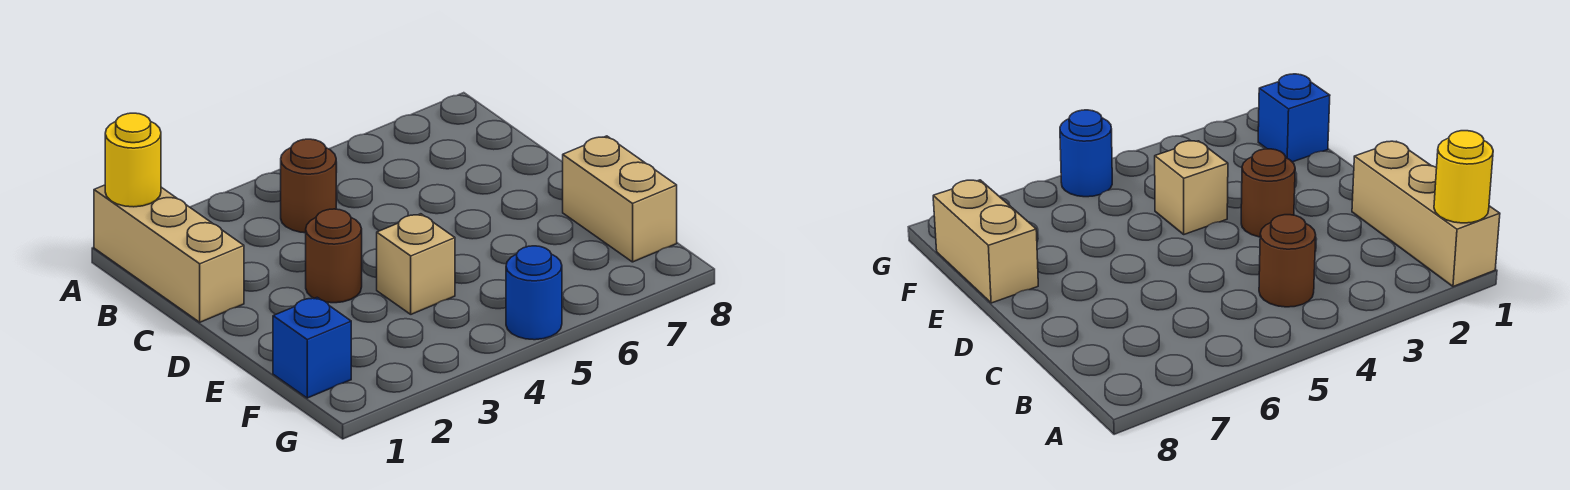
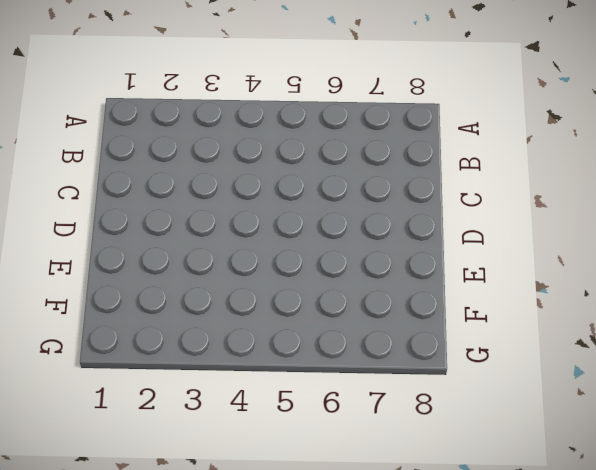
none -> tan brick A1:C1 level 1
none -> brown round brick B4 level 1

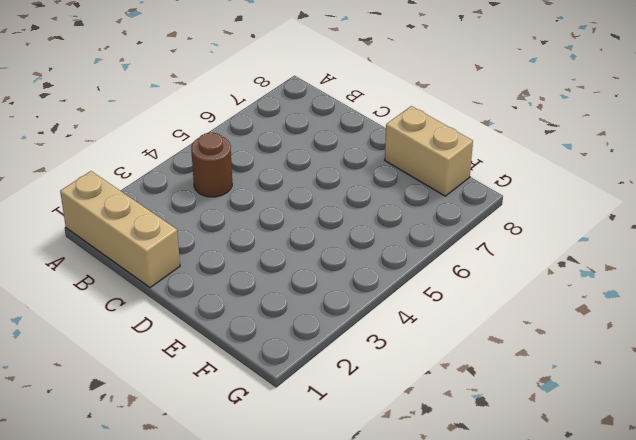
none -> brown round brick D3 level 1
none -> tan brick E4 level 1

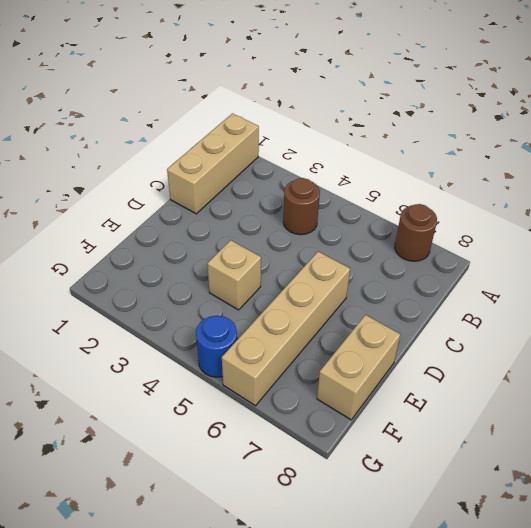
brown round brick A7 level 1 -> brown round brick D3 level 1
tan brick D6:G6 level 1 -> none
none -> blue brick F1 level 1
none -> yellow round brick A1 level 2

